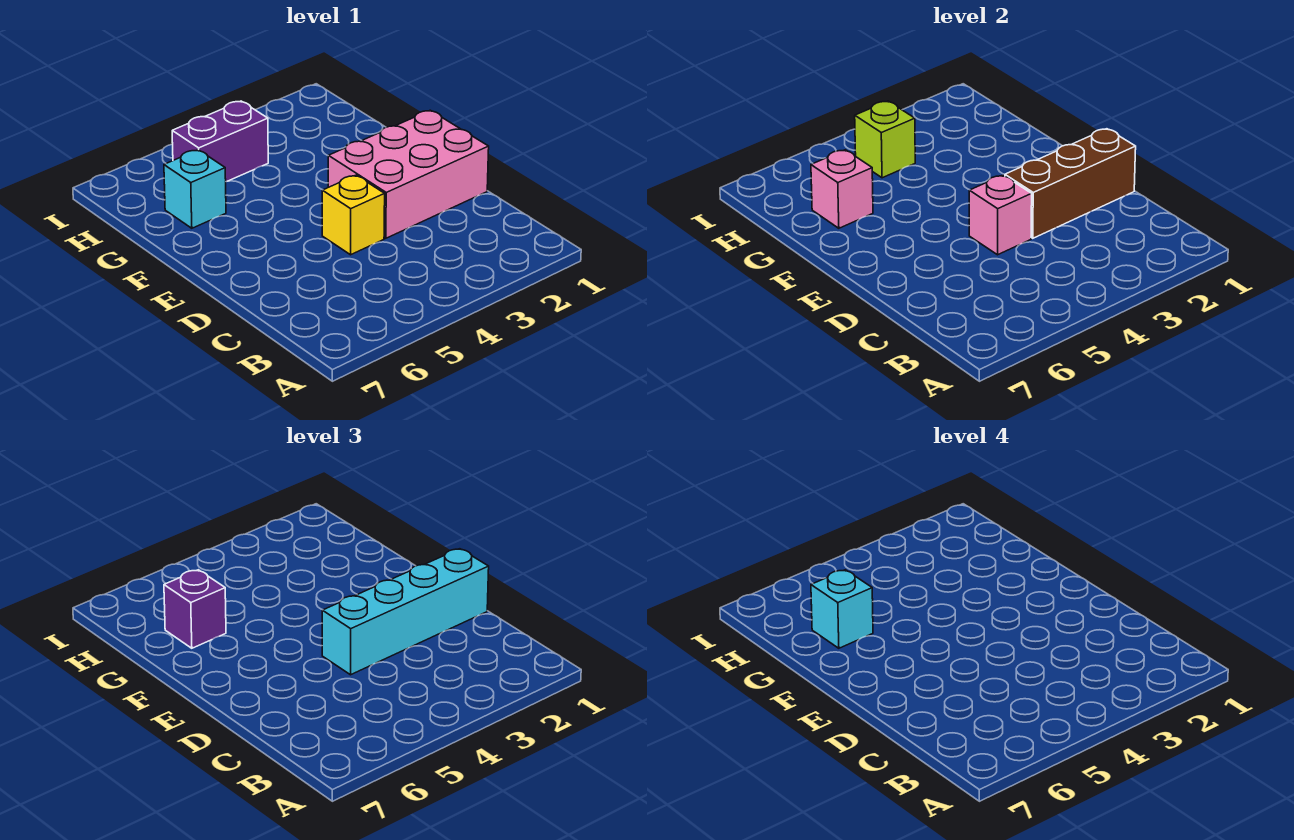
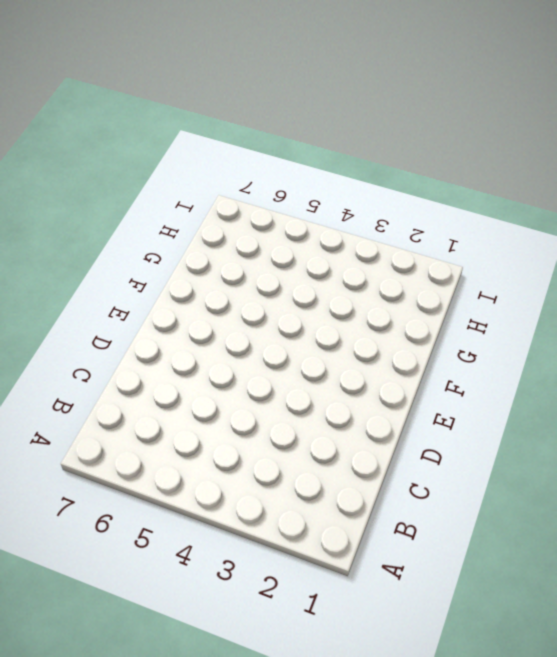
none -> pink brick D1:E3 level 1
none -> yellow brick D4 level 1

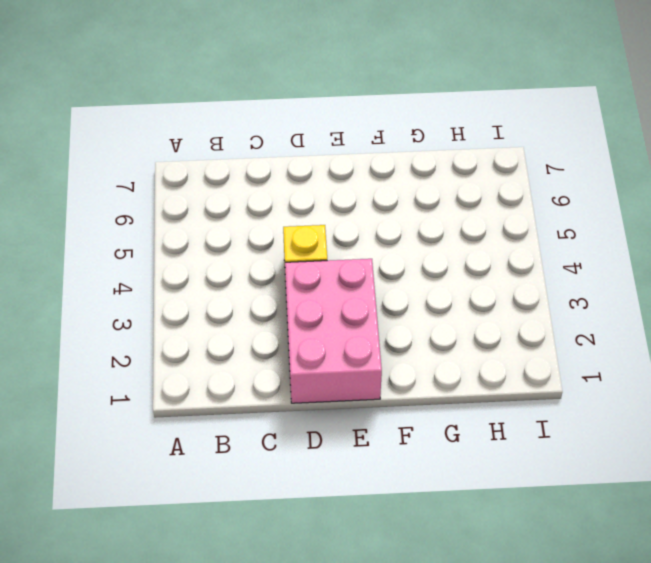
none -> cyan brick G6 level 1
none -> purple brick H4:H5 level 1

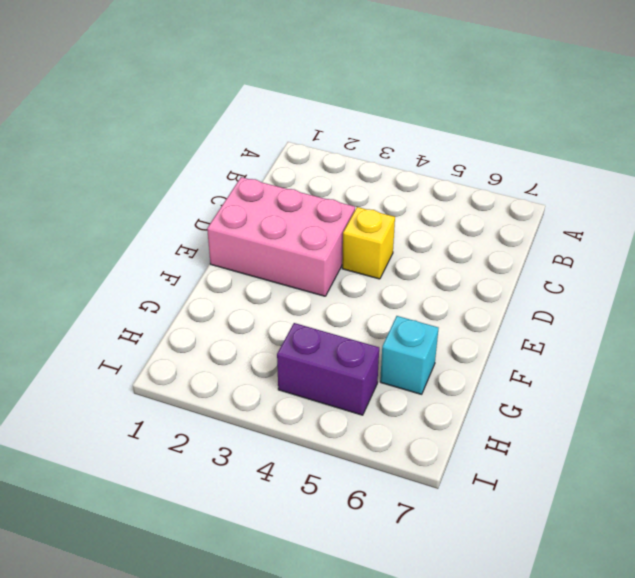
none -> brown brick D1:D3 level 2
none -> pink brick D4 level 2

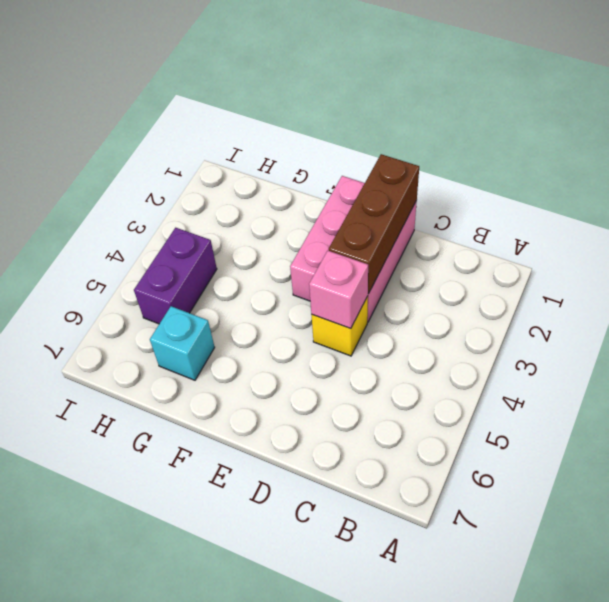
none -> pink brick G6 level 2
none -> lime brick H4 level 2

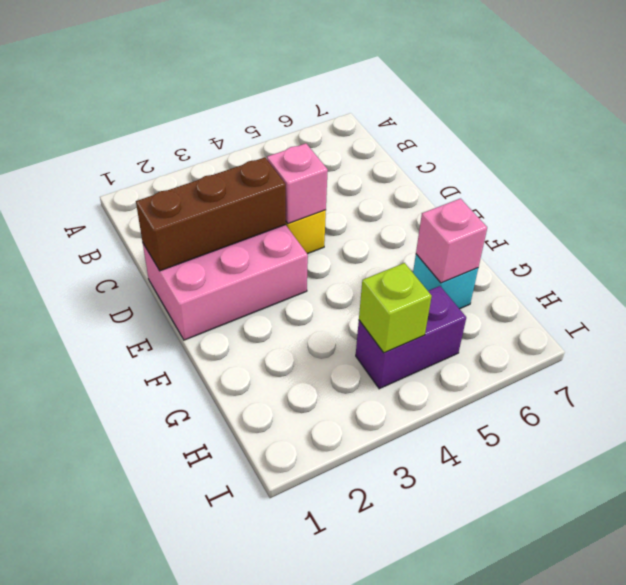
none -> cyan brick D1:D4 level 3
none -> purple brick G6 level 3

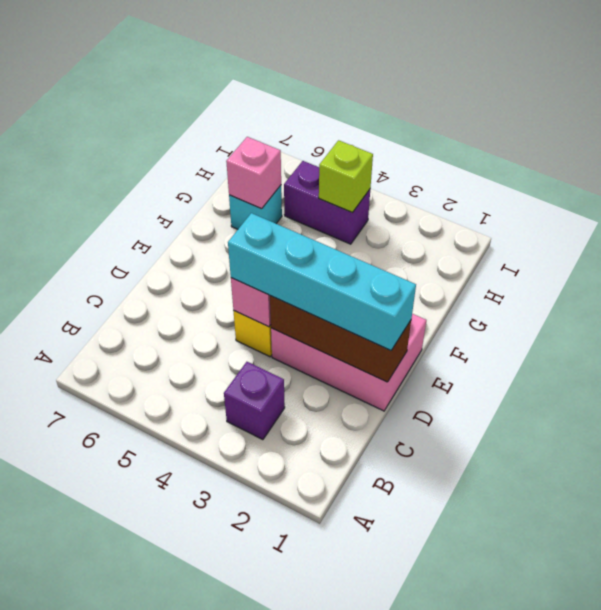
purple brick B3 level 1 -> purple brick G6 level 3
none -> cyan brick G6 level 4

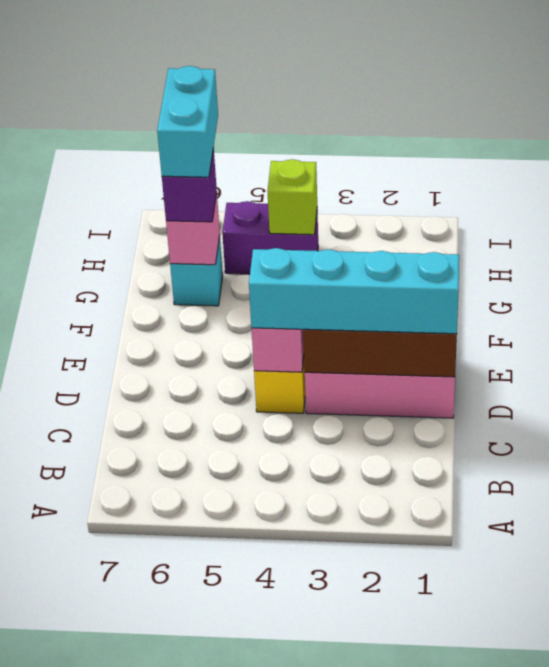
cyan brick G6:H6 level 4 -> cyan brick G6 level 4

